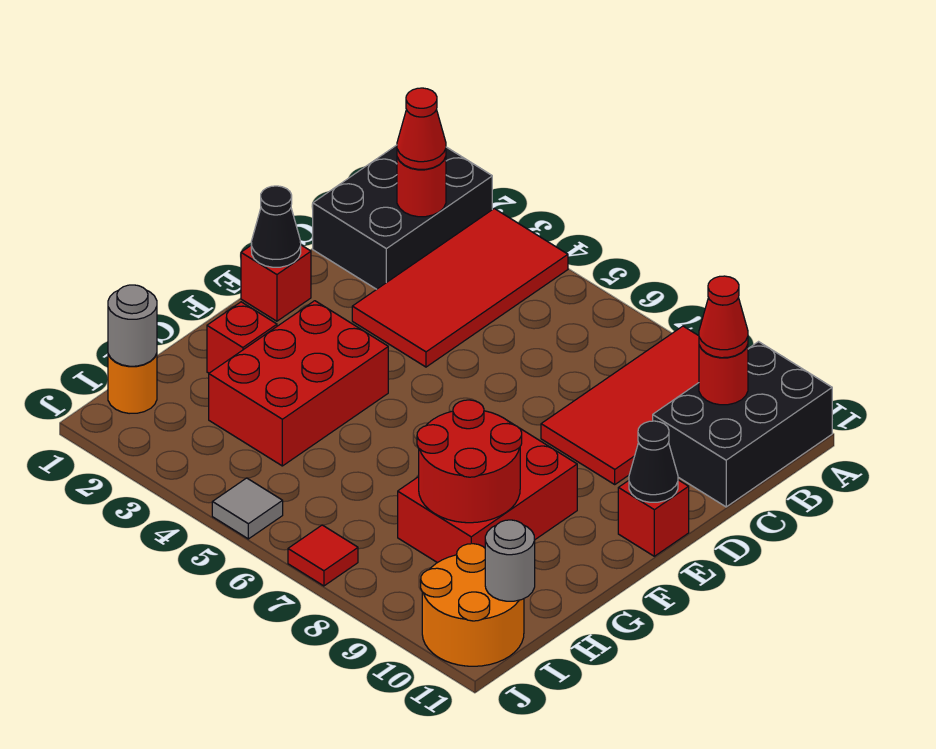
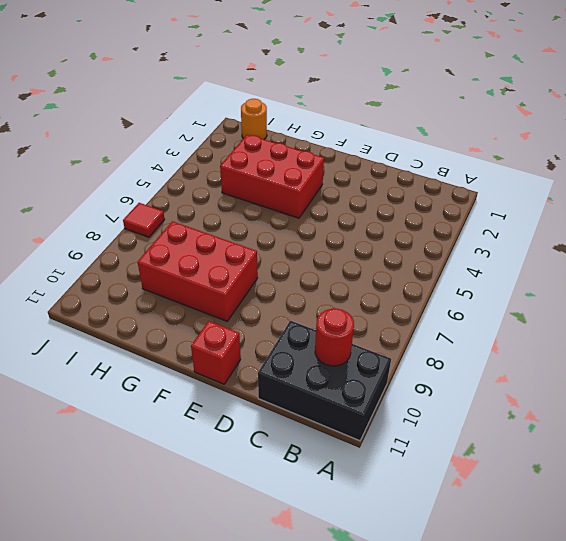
none -> black brick A1:C2 level 1
none -> red tile A3:D4 level 1
none -> red tile A8:D9 level 1

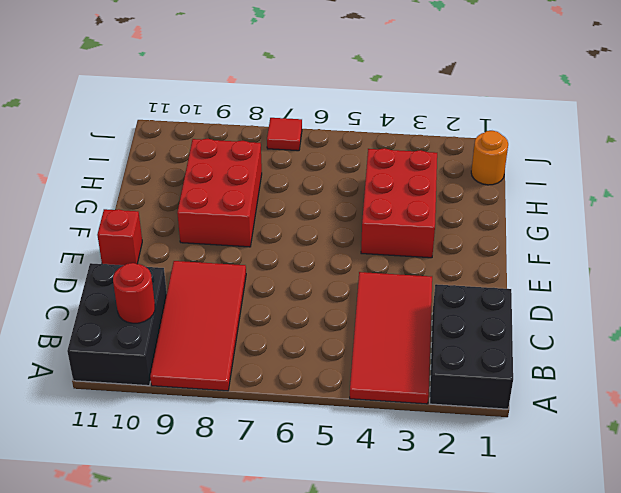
none -> red brick E1 level 1
none -> red brick G2 level 1
none -> orange round brick I10:J11 level 1

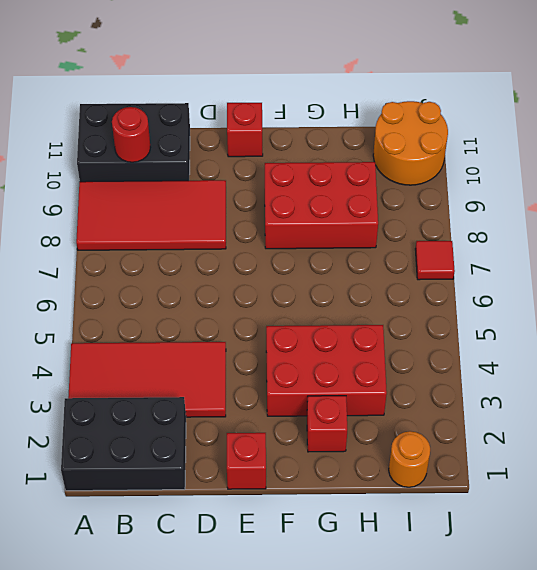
none -> grey tile J5 level 1
none -> red round brick B2 level 2
none -> black cone E1 level 2

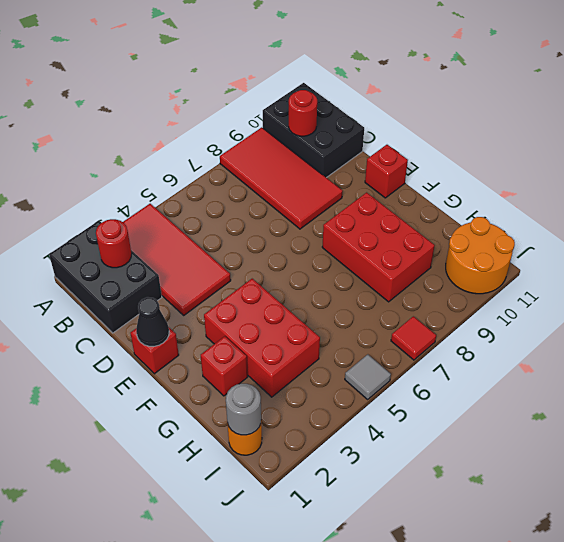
none -> black cone E11 level 2
none -> red round brick G8:H9 level 2
none -> grey round brick I11 level 2

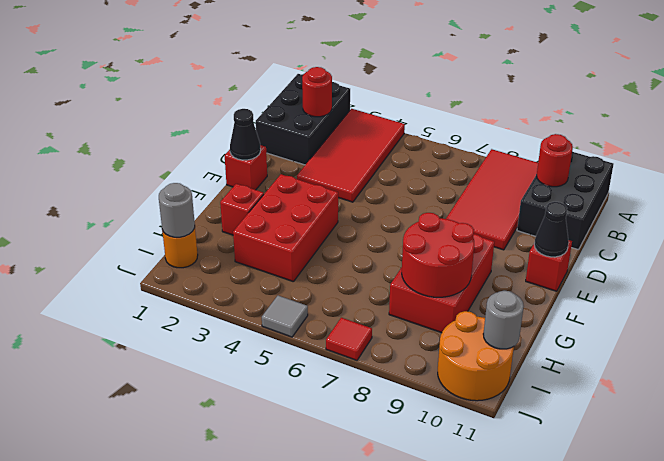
none -> red cone B2 level 3
none -> red cone B10 level 3

